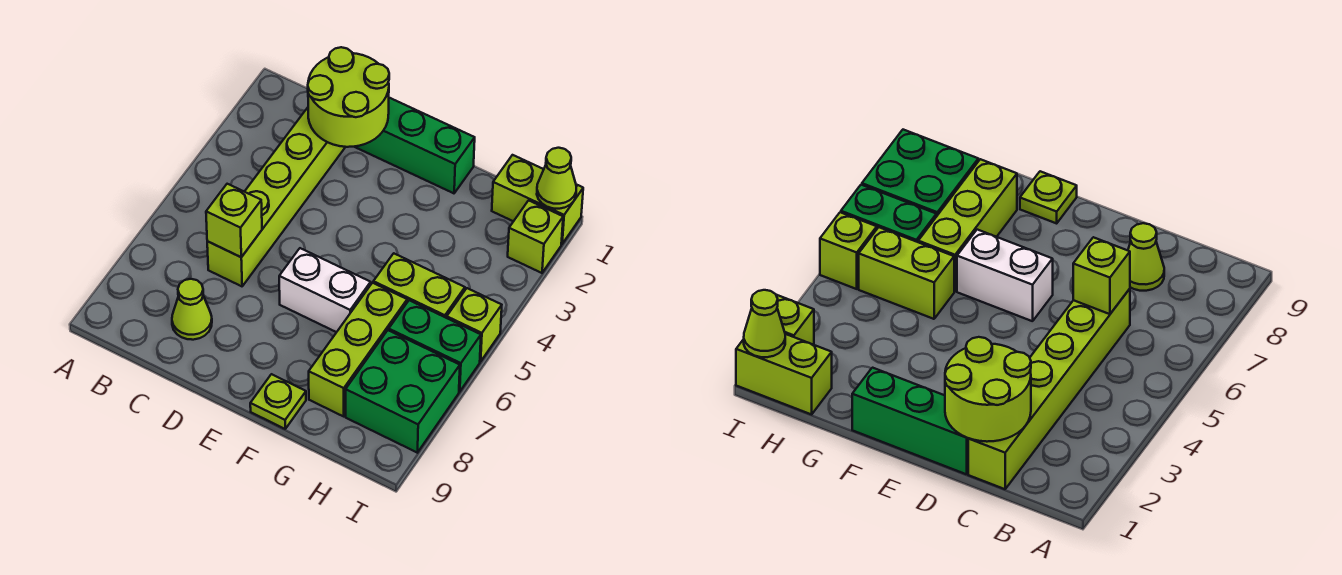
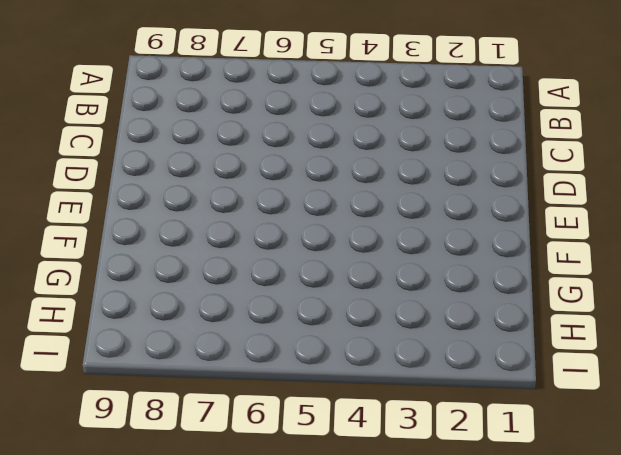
none -> lime brick C1:C6 level 1
none -> lime cone C8 level 1
none -> green brick D1:F1 level 1

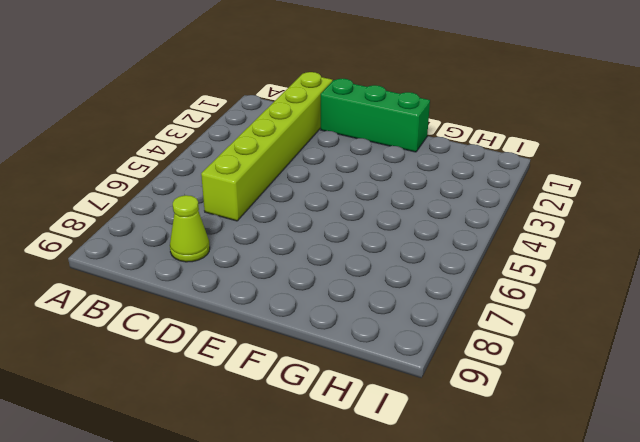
none -> white brick E6:F6 level 1
none -> lime plate F9 level 1
none -> lime brick G5:H5 level 1

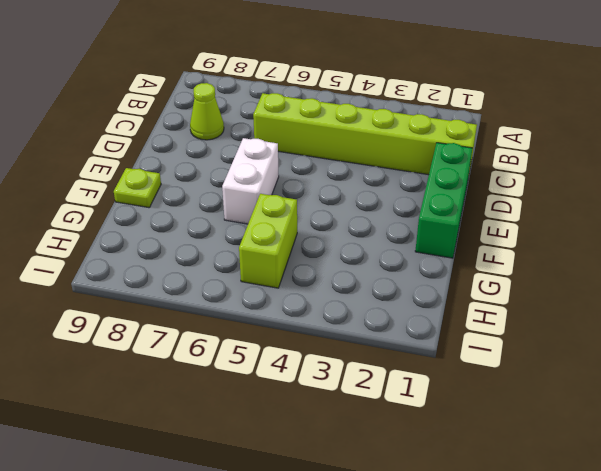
none -> lime brick G6:G8 level 1
none -> lime brick H1:I1 level 1
none -> green brick H6:I6 level 1

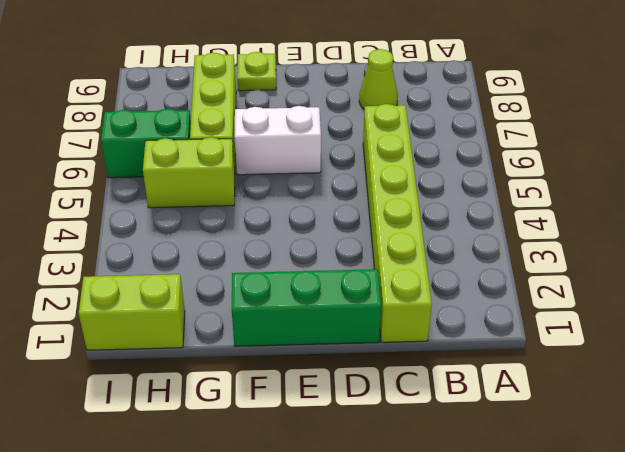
none -> green brick H7:I8 level 1
none -> lime brick I2 level 1
none -> lime brick I5 level 1

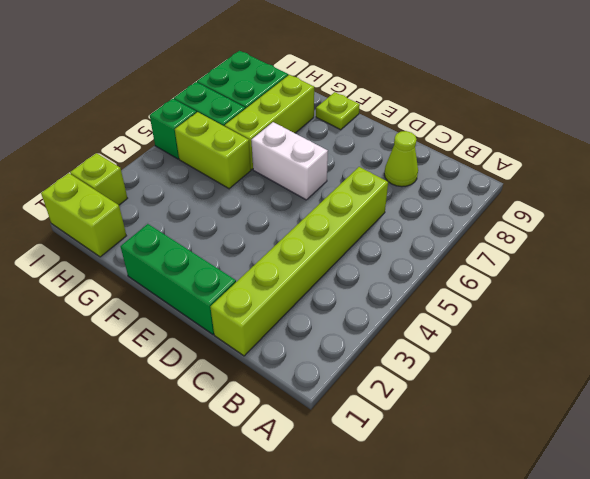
green brick I5 level 1 -> lime brick I5 level 1
none -> lime round brick C1:D2 level 2
none -> lime brick C6 level 2
none -> lime cone I1 level 2

